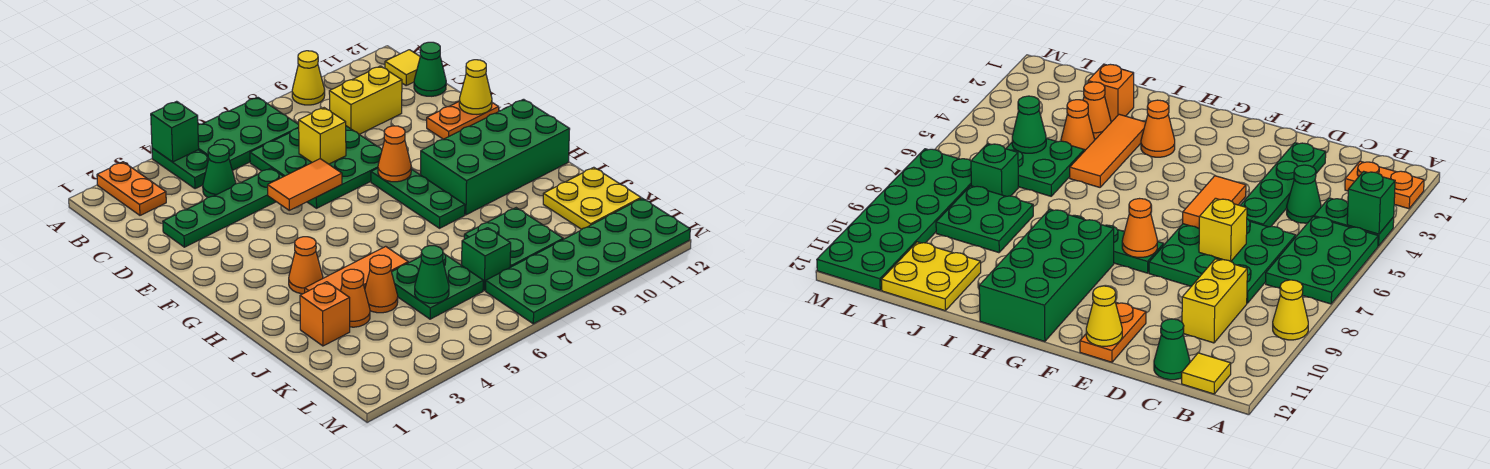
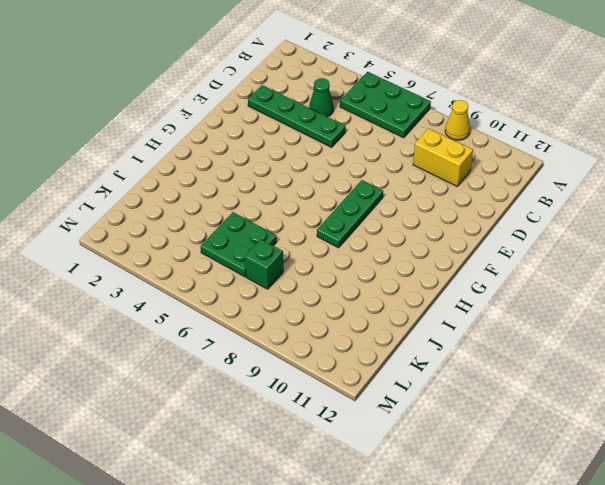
none -> orange plate A2:B2 level 1
none -> green plate A4:B4 level 1
none -> yellow tile B12 level 1

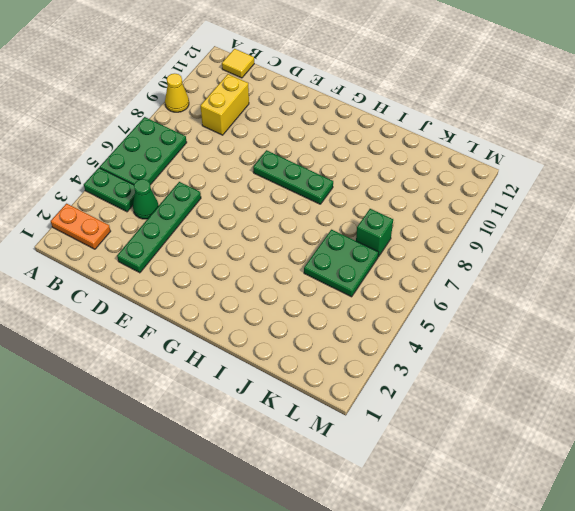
none -> green plate C6:E8 level 1
none -> green cone C12 level 1
none -> orange plate E11:E12 level 1

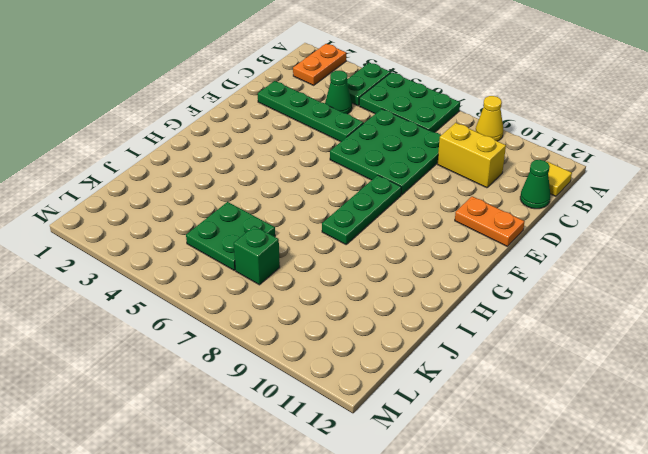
none -> green brick G9:H12 level 1
none -> orange cone H3 level 1
none -> orange tile I3:I5 level 1

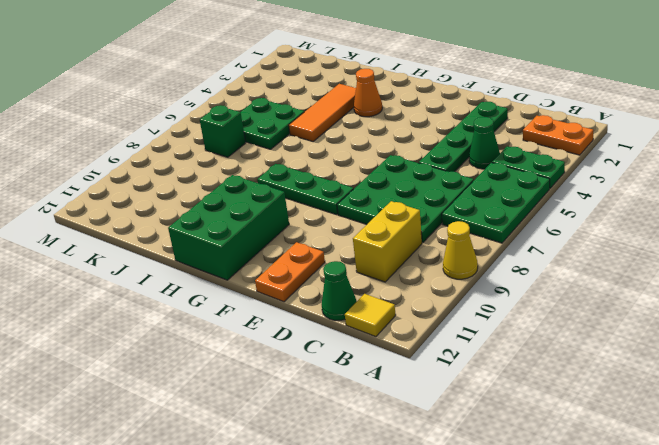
green brick G10:H12 level 1 -> green brick G9:H12 level 1
none -> orange brick J2 level 1
none -> orange cone J3 level 1
none -> orange cone J4 level 1

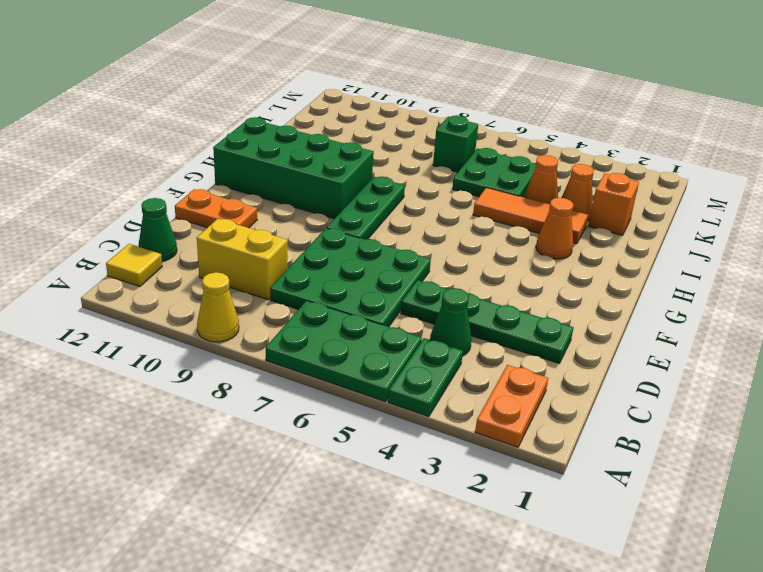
none -> green plate J8:K9 level 1
none -> yellow plate J11:K12 level 1
none -> green plate L7:M12 level 1

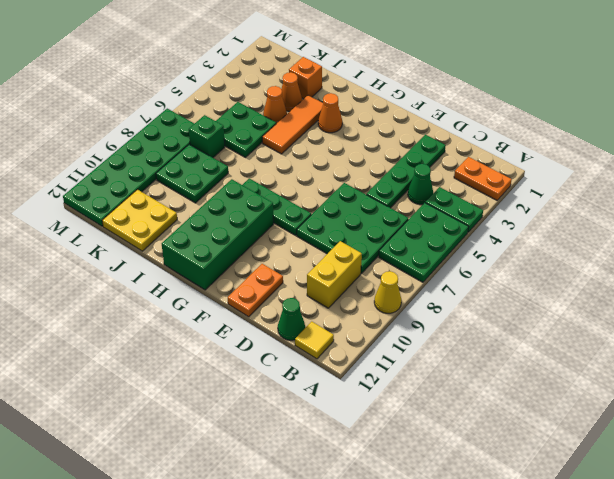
none -> green brick A4 level 2
none -> yellow brick D7 level 2
none -> orange tile E5:E6 level 2

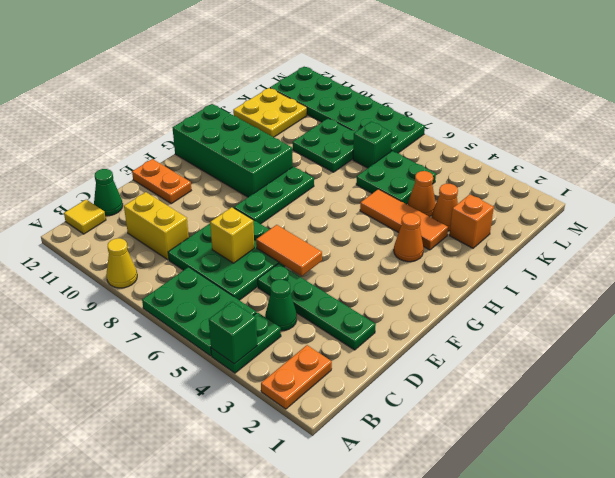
none -> yellow cone E12 level 2
none -> orange cone F8 level 2
none -> green cone K5 level 2

